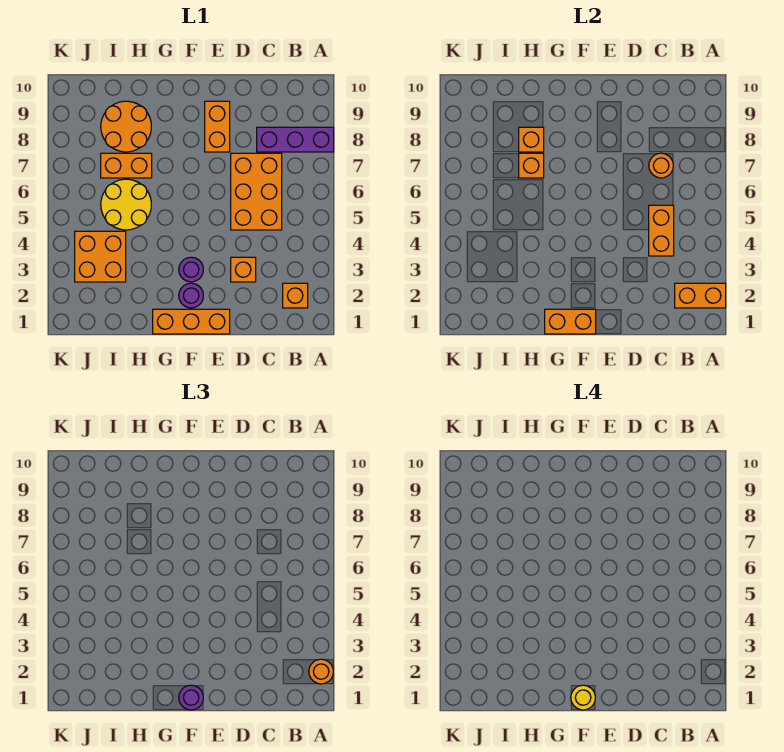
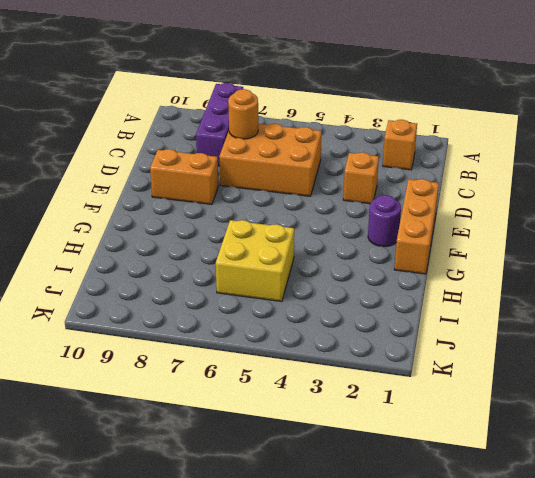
yellow brick H5:I6 level 1 -> yellow round brick H5:I6 level 1
none -> purple round brick F3 level 1
none -> orange brick H7:I7 level 1
none -> orange round brick H8:I9 level 1

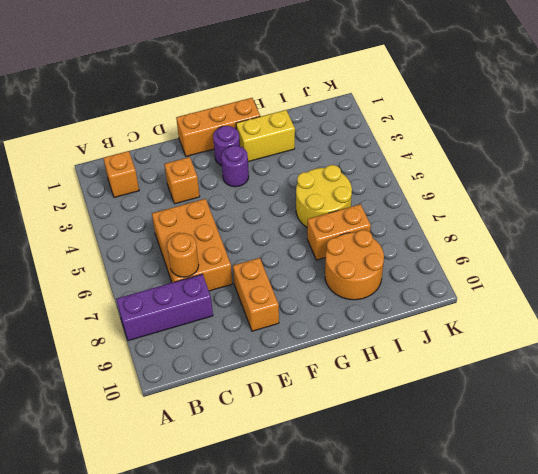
yellow brick G2:H2 level 1 -> none
none -> orange brick I3:J4 level 1
none -> orange brick A2:B2 level 2
none -> orange brick C4:C5 level 2

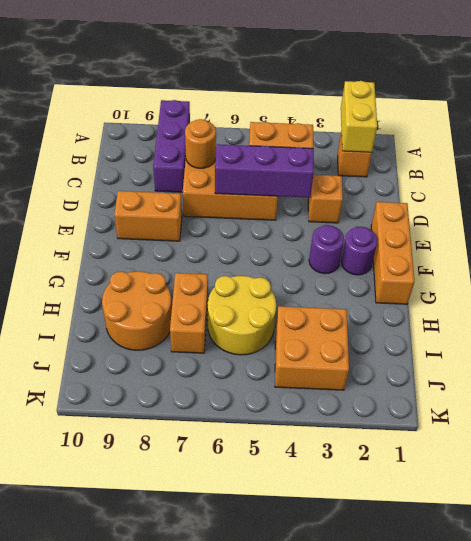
yellow brick A2:B2 level 2 -> orange brick A2:B2 level 2
purple brick D4:D6 level 2 -> none
none -> orange brick F1:G1 level 2
none -> orange brick H7 level 2
none -> orange brick H8 level 2

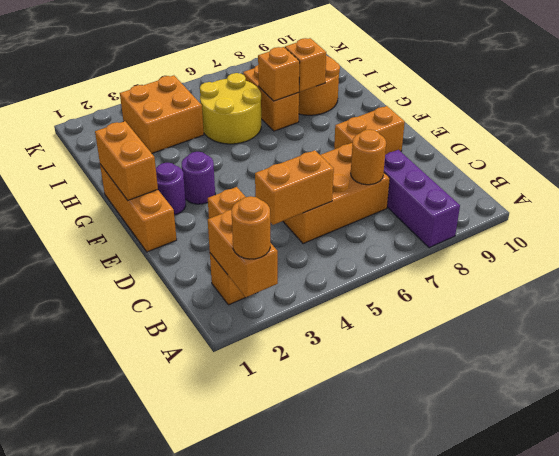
none -> purple round brick F1 level 3
none -> yellow round brick F1 level 4

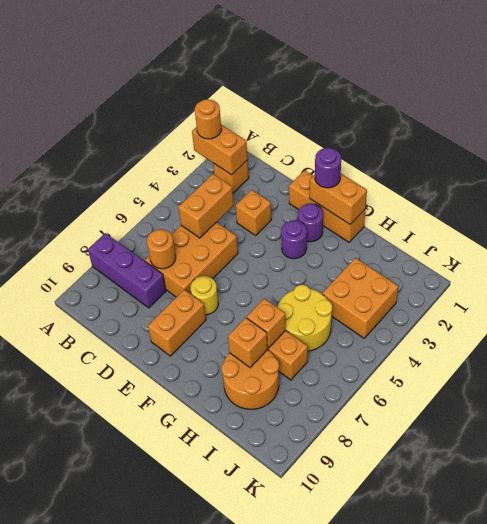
yellow round brick E7 level 1 -> yellow round brick F1 level 4

